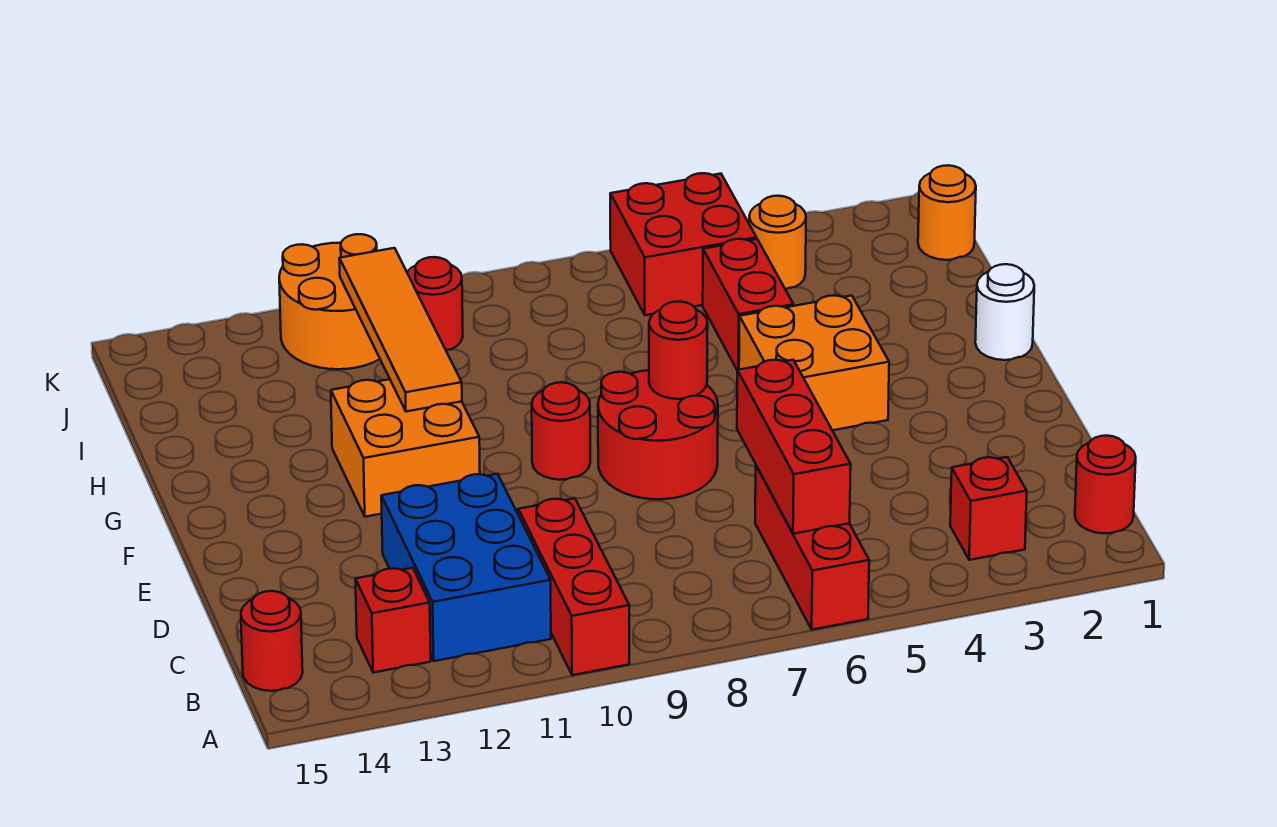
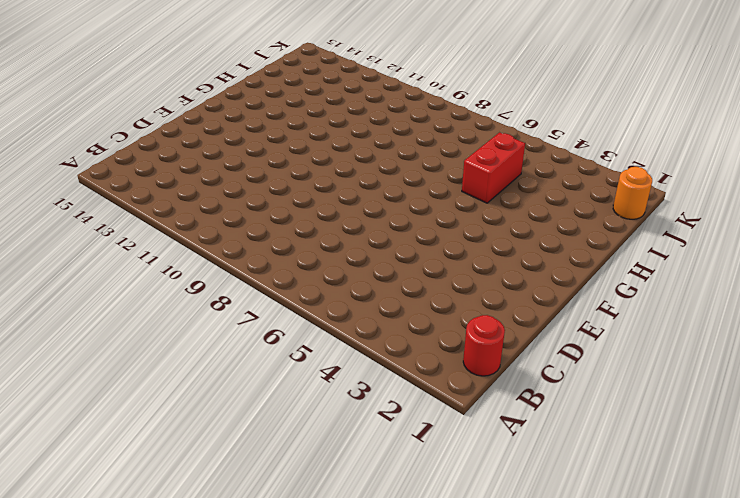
none -> red brick A6:C6 level 1
none -> red brick A10:C10 level 1
none -> red brick B3 level 1

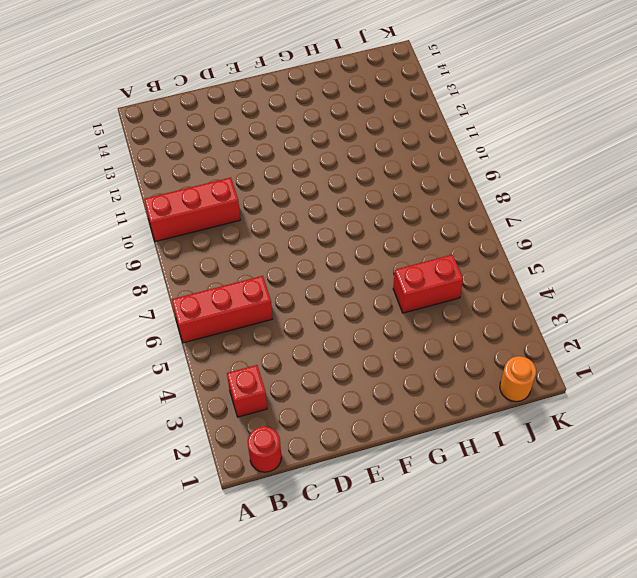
none -> blue brick B11:D12 level 1
none -> red brick B13 level 1
none -> red round brick B15 level 1

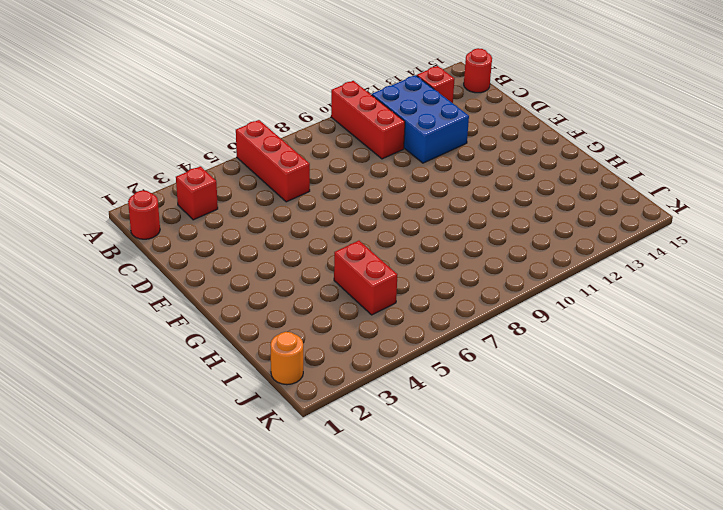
none -> red round brick E7:F8 level 1
none -> orange brick F4:G5 level 1
none -> red round brick F9 level 1

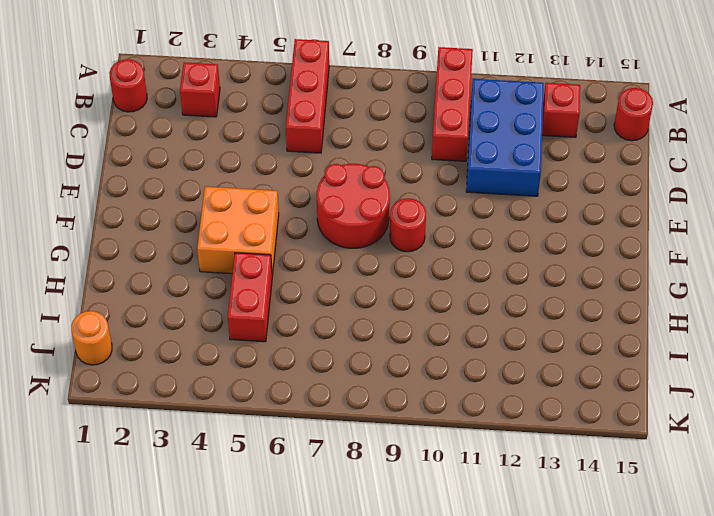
none -> orange brick F11:G12 level 1
none -> white round brick G1 level 1
none -> orange round brick J4 level 1

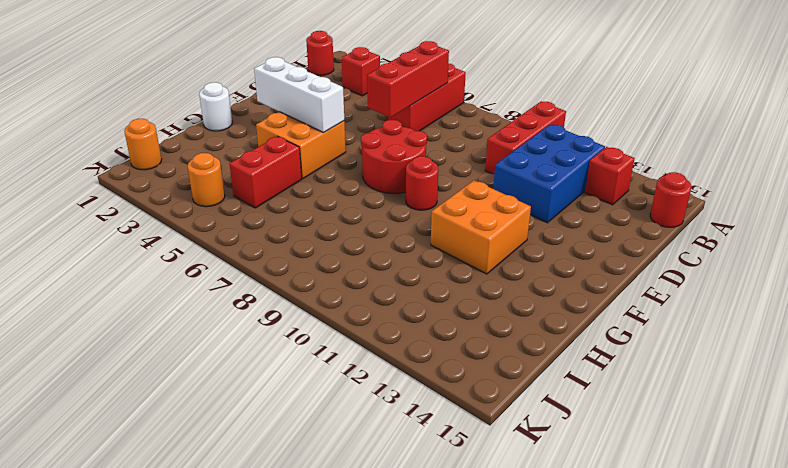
white brick F3:F5 level 2 -> none
none -> red brick J5:K6 level 1
none -> red round brick J10 level 1
none -> orange round brick J11:K12 level 1

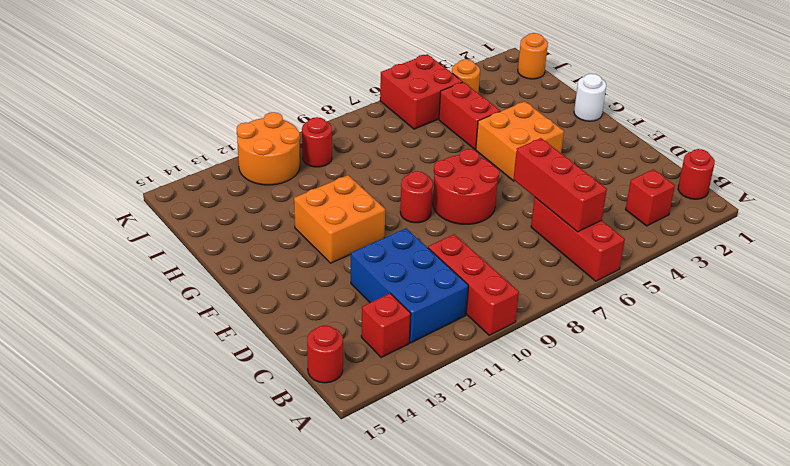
none -> red round brick F7 level 2
none -> orange tile G11:J11 level 2

